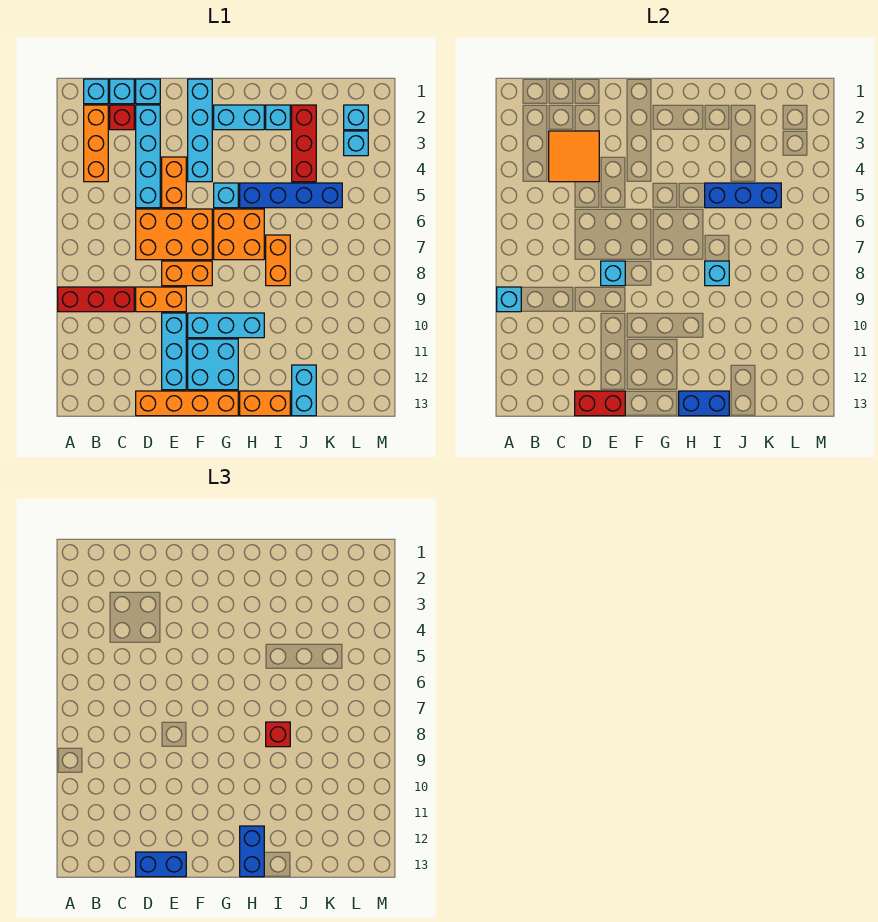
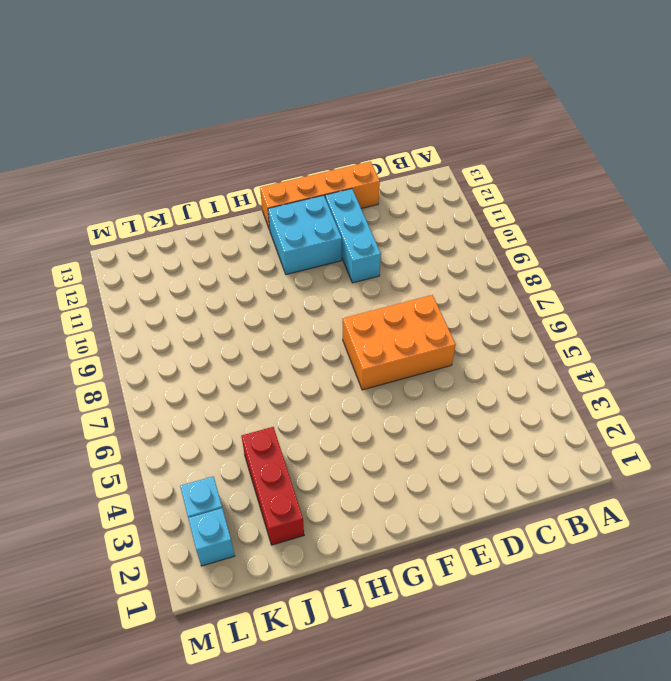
none -> red brick A9:C9 level 1
none -> cyan brick B1 level 1
none -> orange brick B2:B4 level 1
none -> cyan brick C1 level 1

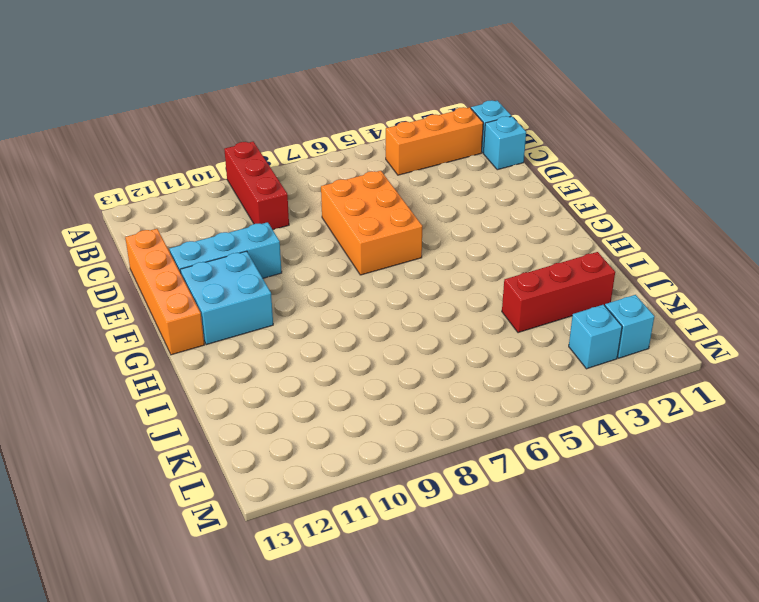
none -> red brick C2 level 1
none -> cyan brick D1 level 1
none -> cyan brick D2:D5 level 1
none -> orange brick D9:E9 level 1

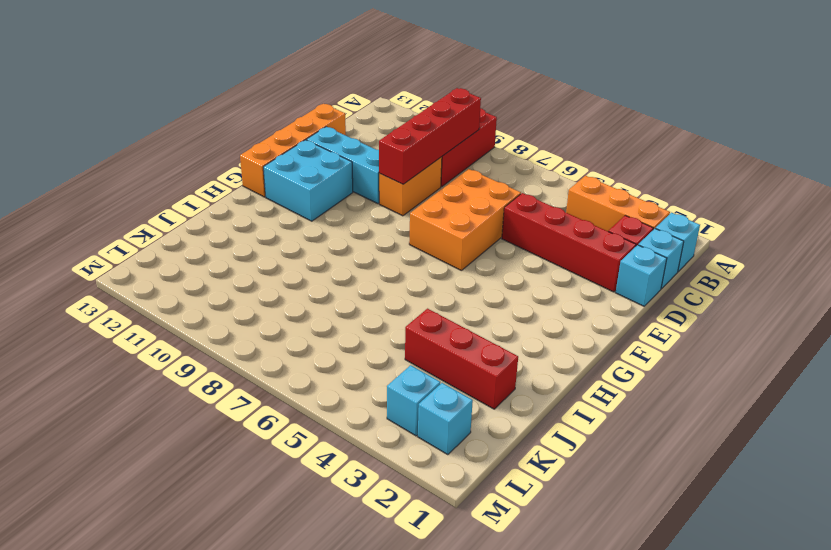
red brick B9:E9 level 2 -> none
red brick D2:D5 level 1 -> cyan brick D2:D5 level 1
none -> orange brick E4:E5 level 1
none -> orange brick E8:F8 level 1
none -> cyan brick F1:F4 level 1
none -> cyan brick F10:H10 level 1

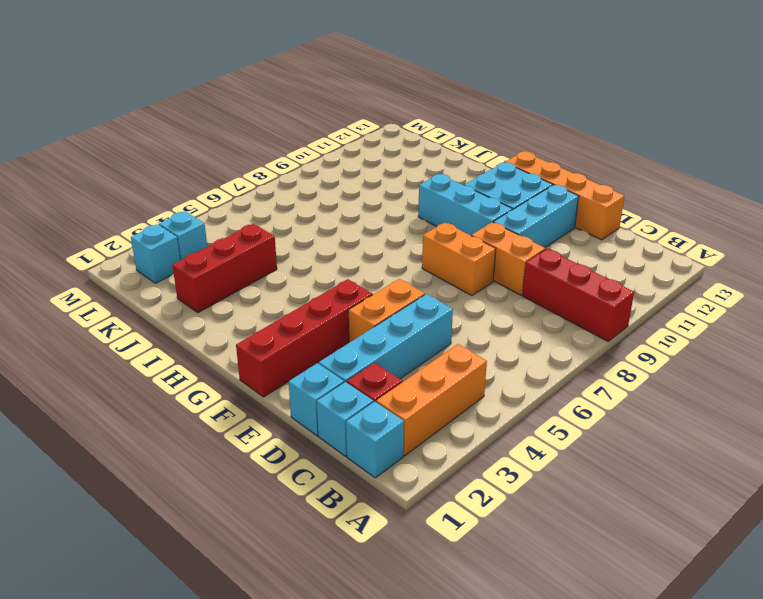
red brick F1:F4 level 1 -> cyan brick F1:F4 level 1
none -> orange brick D6:F7 level 1
none -> cyan brick G2:H2 level 1
none -> cyan brick G5 level 1
none -> orange brick G6:H7 level 1

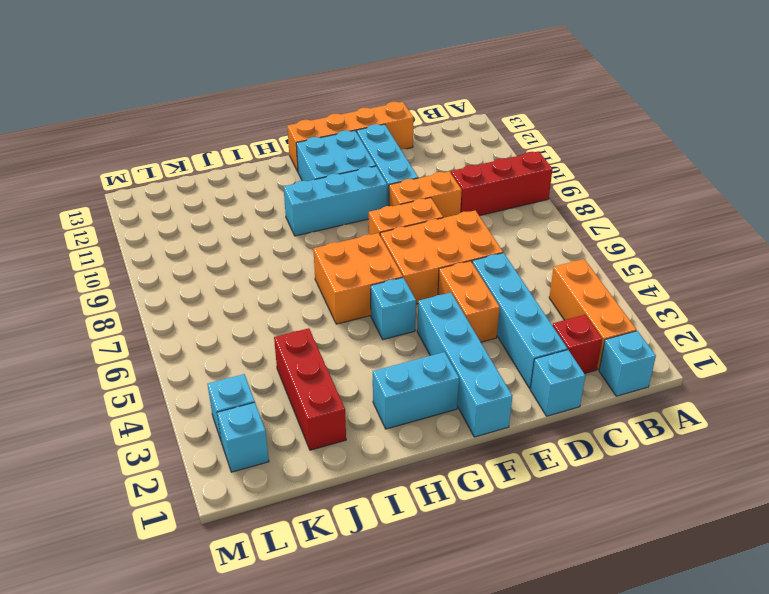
none -> cyan brick C1 level 1
none -> blue brick H5:K5 level 1
none -> orange brick H13:I13 level 1
none -> cyan brick I2 level 1

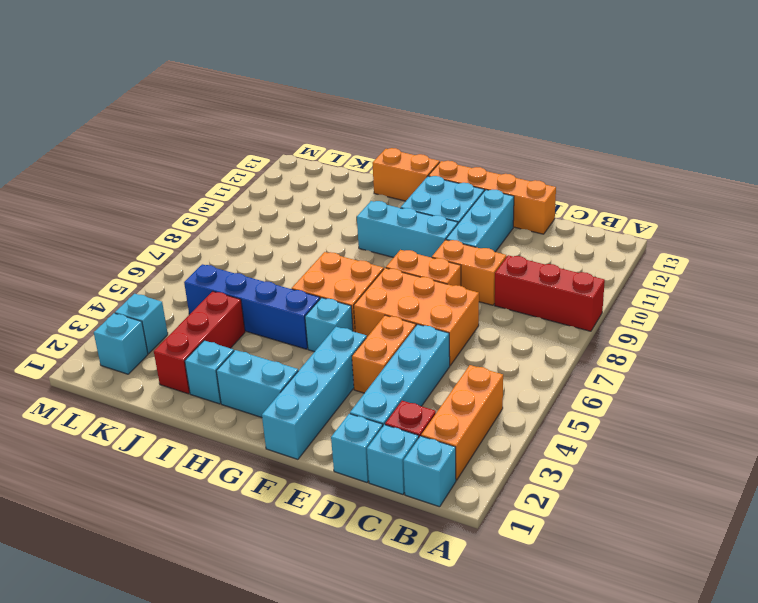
none -> orange brick I7:I8 level 1
none -> cyan brick J12:J13 level 1
none -> cyan brick A9 level 2
none -> orange tile C3:D4 level 2

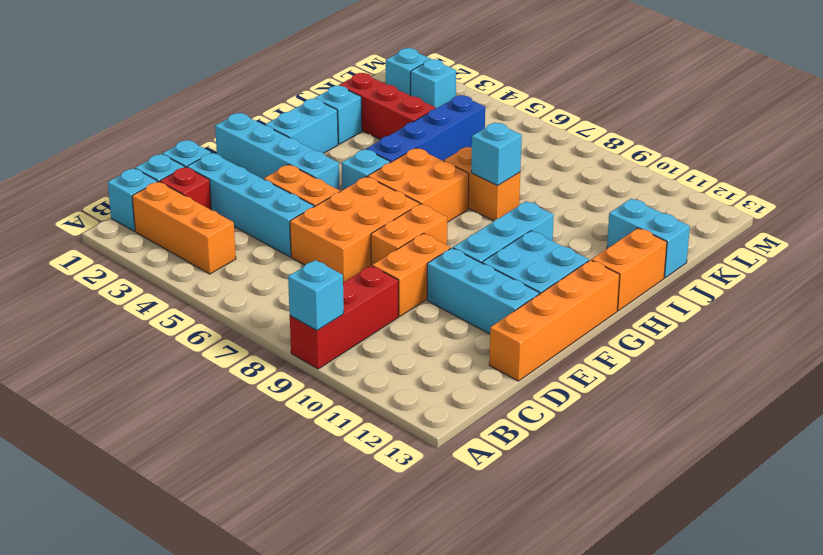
none -> orange tile C3:D4 level 2
none -> red brick D13:E13 level 2
none -> cyan brick E8 level 2
none -> blue brick H13:I13 level 2

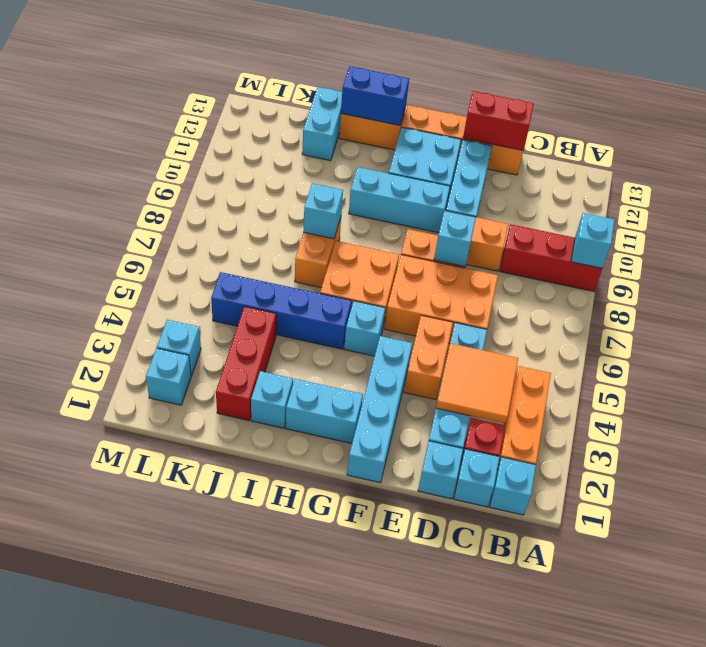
none -> blue brick I5:K5 level 2
none -> blue brick D13:E13 level 3
none -> blue brick H12:H13 level 3
none -> red brick I8 level 3

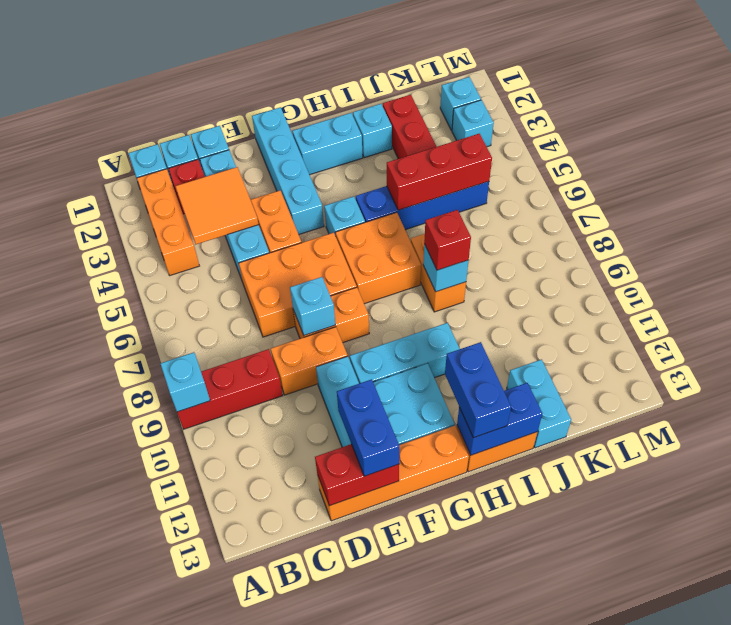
blue brick E12:E13 level 3 -> blue brick D13:E13 level 3
red brick I5:K5 level 2 -> blue brick I5:K5 level 2

